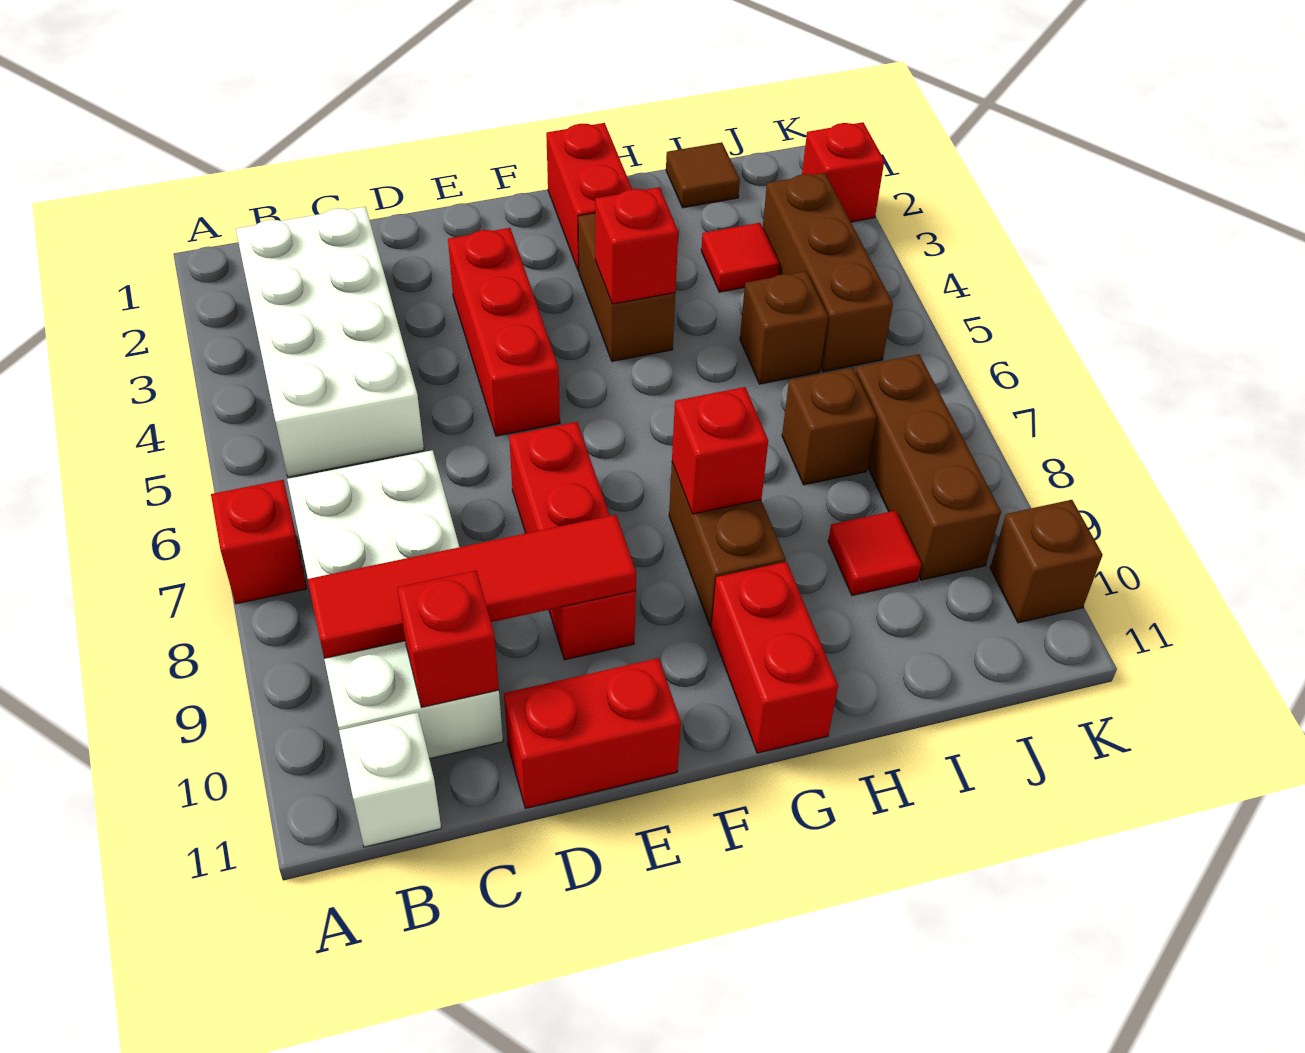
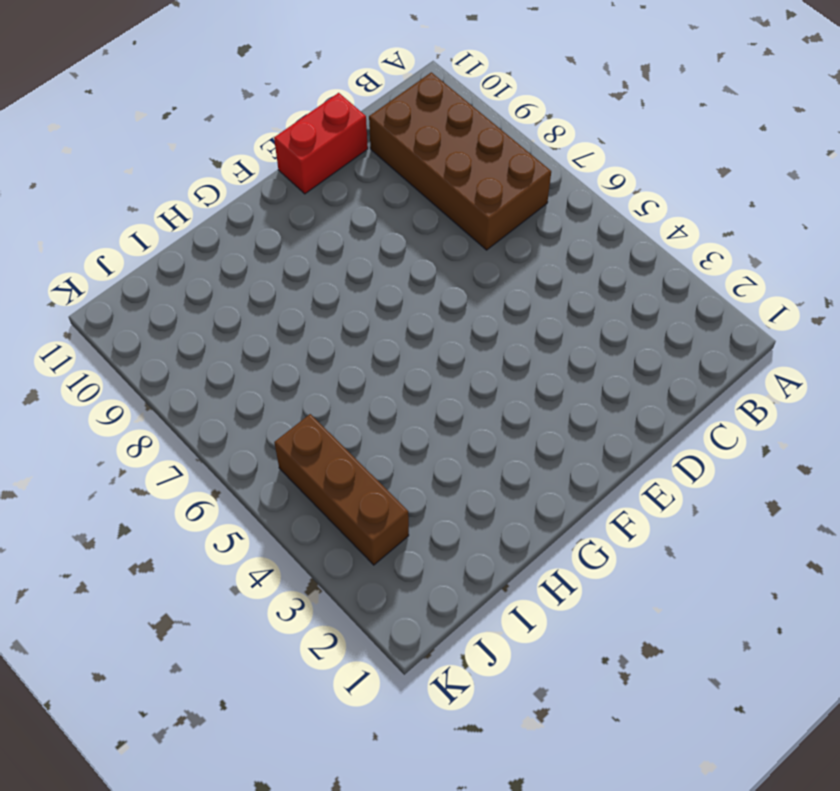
brown brick B7:C10 level 1 -> white brick B7:C10 level 1
none -> red brick A7 level 1
none -> white brick B2:C5 level 1
none -> white brick B11 level 1

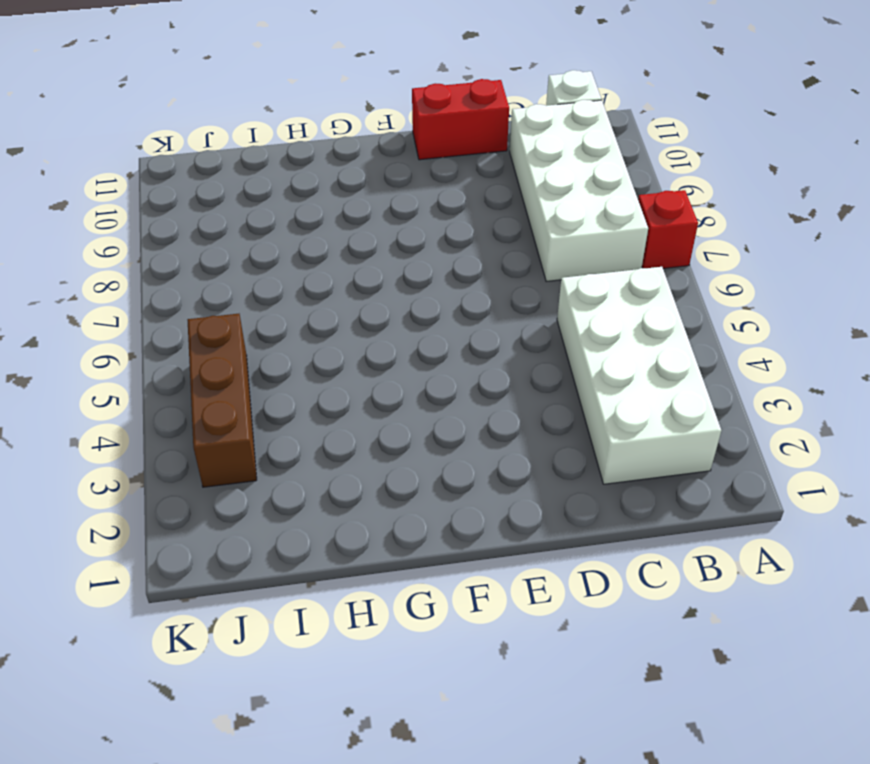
none -> red brick E3:E5 level 1
none -> red brick E7:E9 level 1
none -> red brick G1:G2 level 1

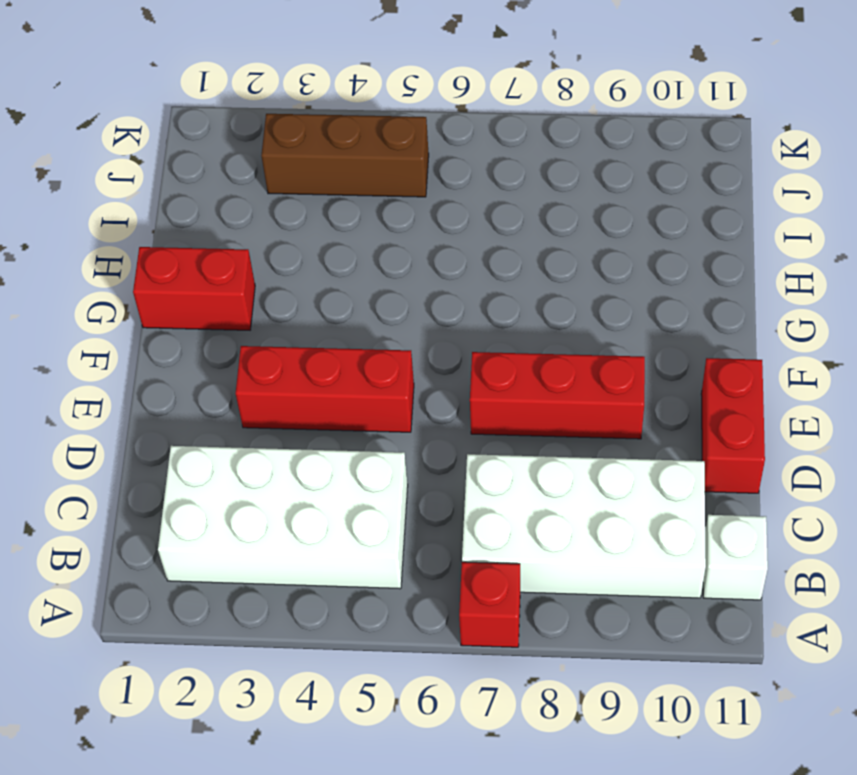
none -> brown brick G3:G4 level 1
none -> brown brick G8:G9 level 1
none -> red brick G10:G11 level 1

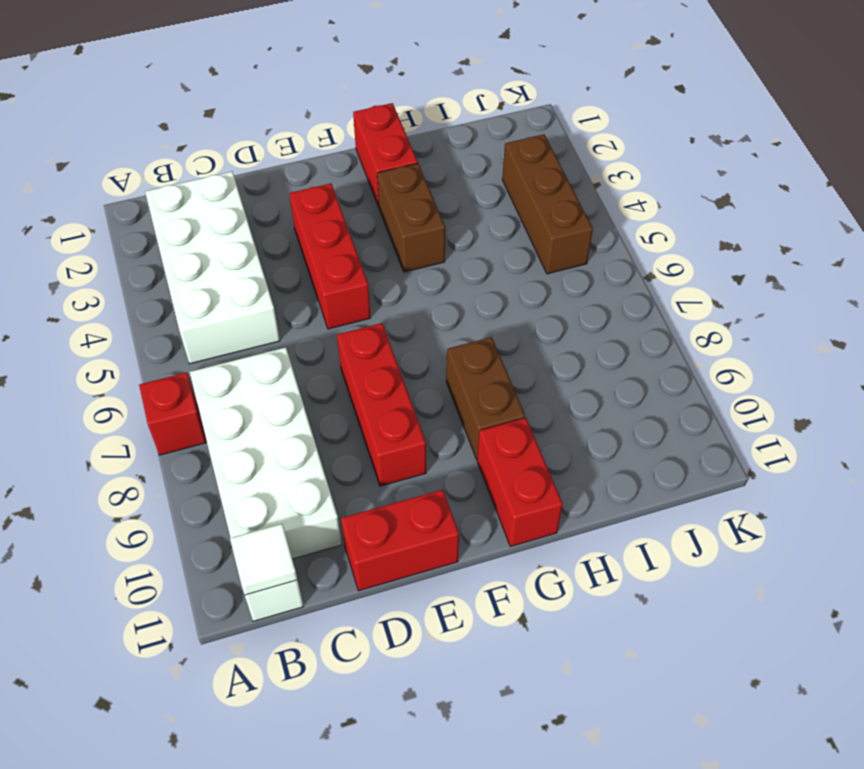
white tile B11 level 2 -> none
none -> brown tile I1 level 1
none -> red tile I3 level 1
none -> brown brick I5 level 1

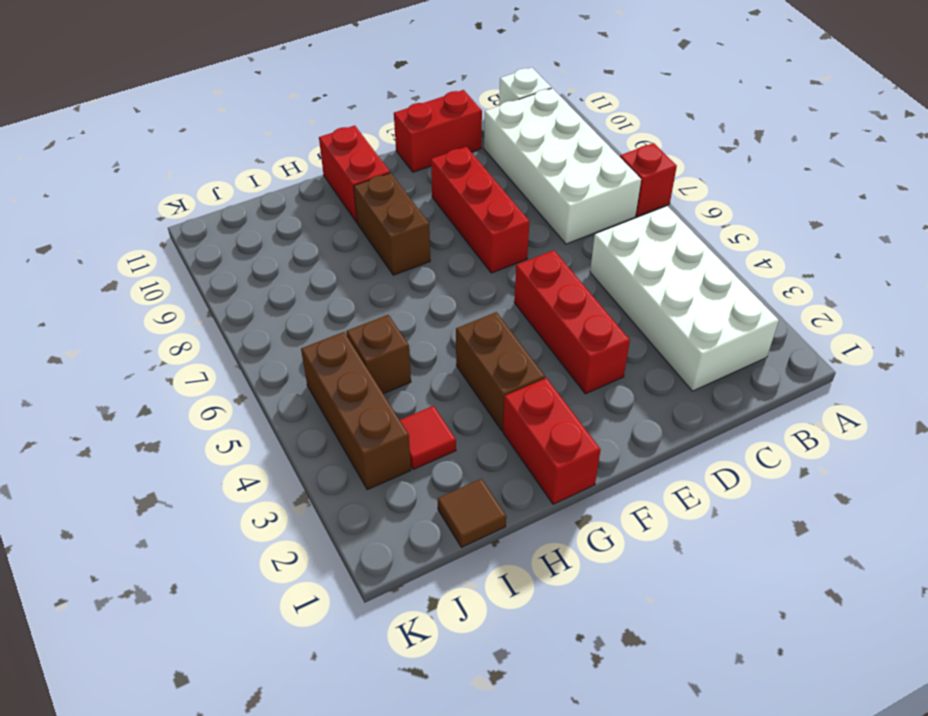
none -> brown brick I7 level 1
none -> red tile I9 level 1
none -> brown brick J7:J9 level 1

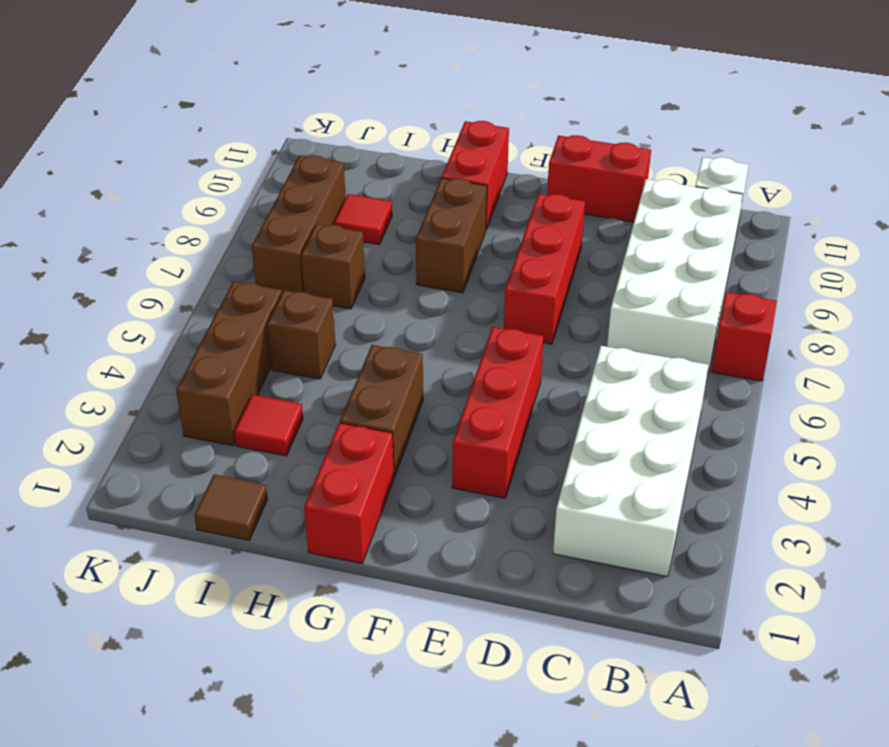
none -> red brick K2 level 1
none -> brown brick K10 level 1
none -> red tile B9:E9 level 2

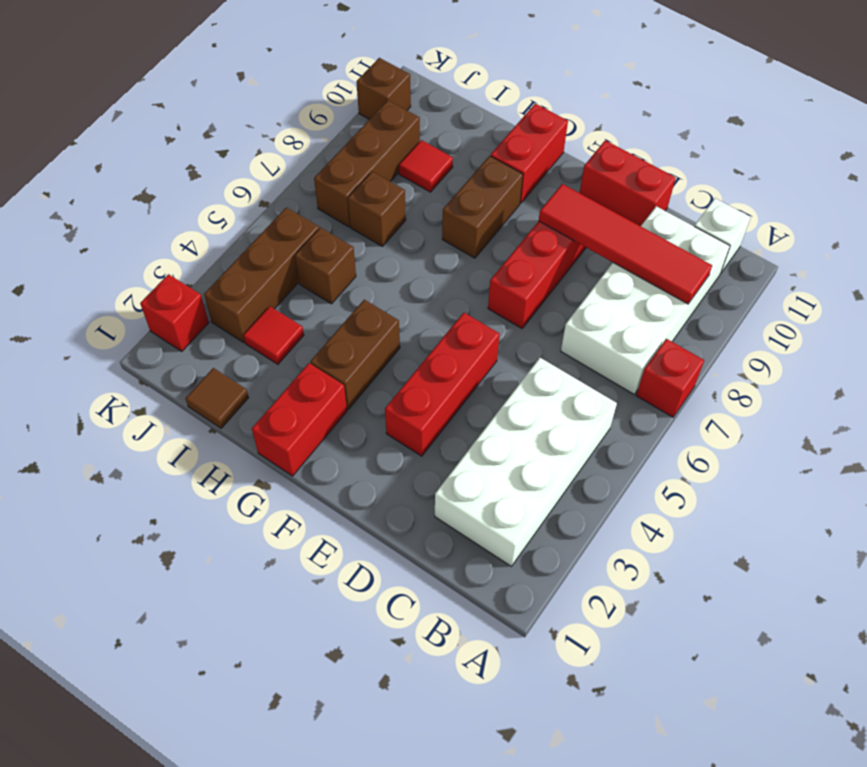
none -> red brick C10 level 2
none -> red brick G4 level 2
none -> red brick G8 level 2

